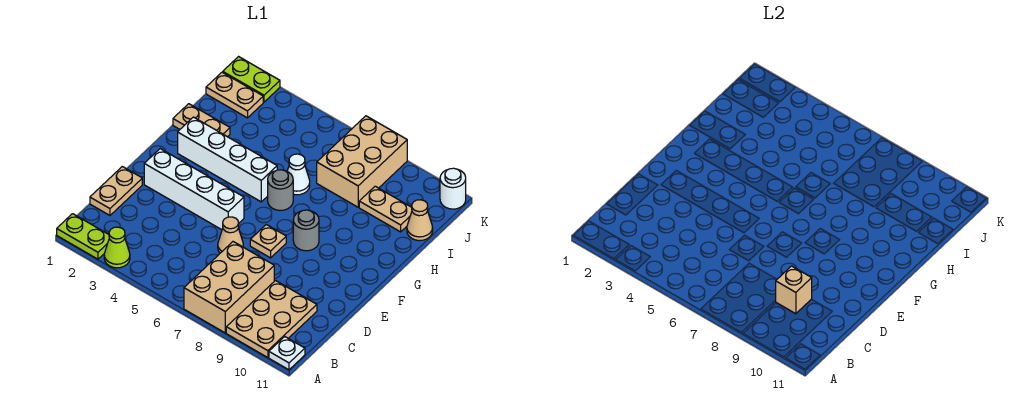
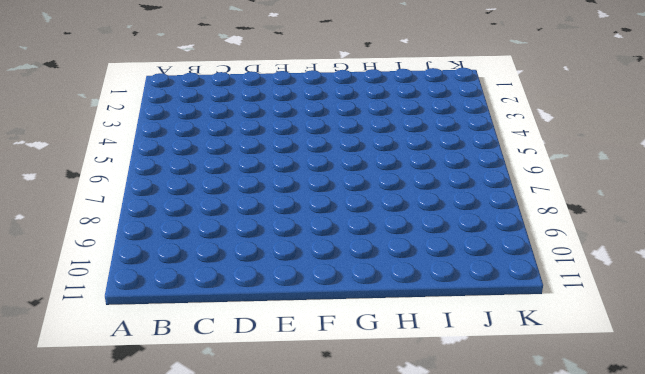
none -> lime plate A1:A2 level 1
none -> lime cone A3 level 1
none -> tan brick A7:C8 level 1

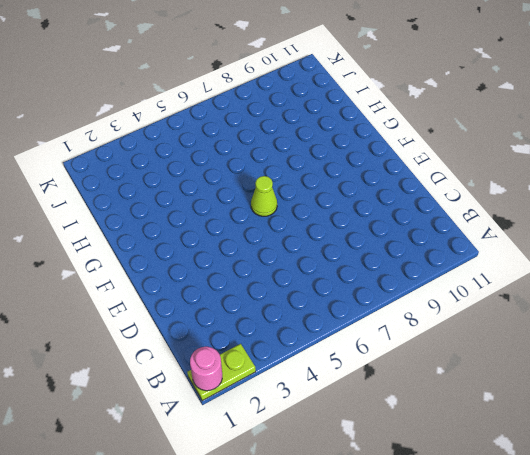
pink round brick A1 level 2 -> none
lime cone F6 level 1 -> lime cone A3 level 1
none -> tan brick A7:C8 level 1
none -> tan plate A9:C10 level 1
none -> white plate A11 level 1

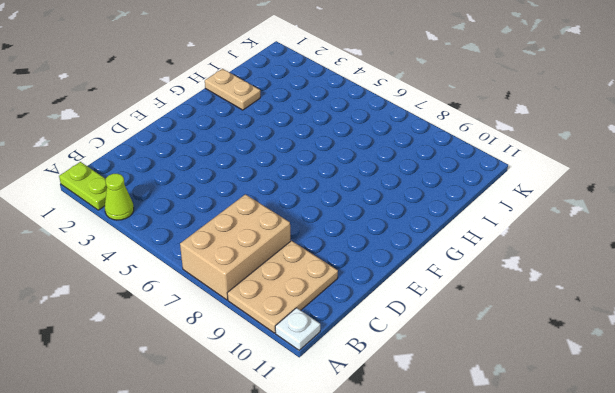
none -> tan plate C1:D1 level 1
none -> tan cone D6 level 1
none -> white brick E2:E5 level 1

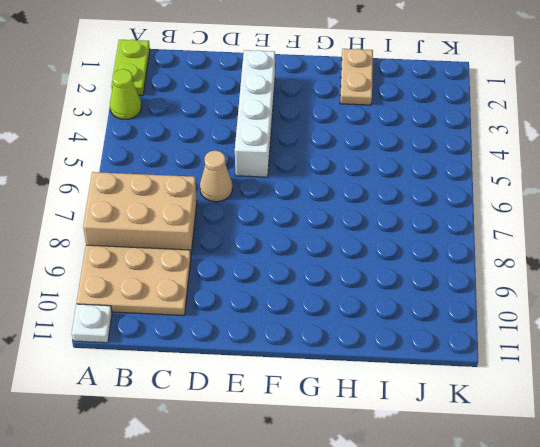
none -> tan plate C1:D1 level 1
none -> tan plate E7 level 1
none -> grey round brick F8 level 1

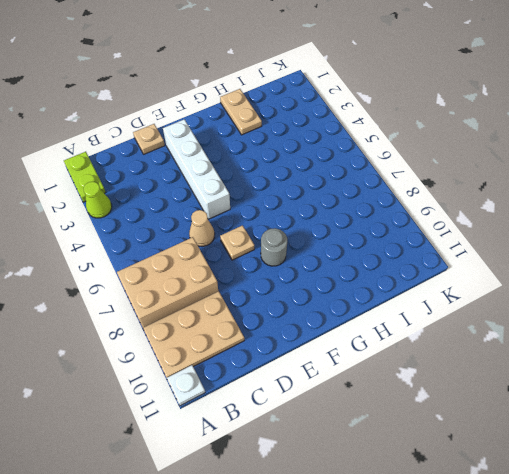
tan plate D1 level 1 -> tan plate C1:D1 level 1
none -> white brick G2:G5 level 1
none -> grey round brick G6 level 1
none -> white cone H6 level 1

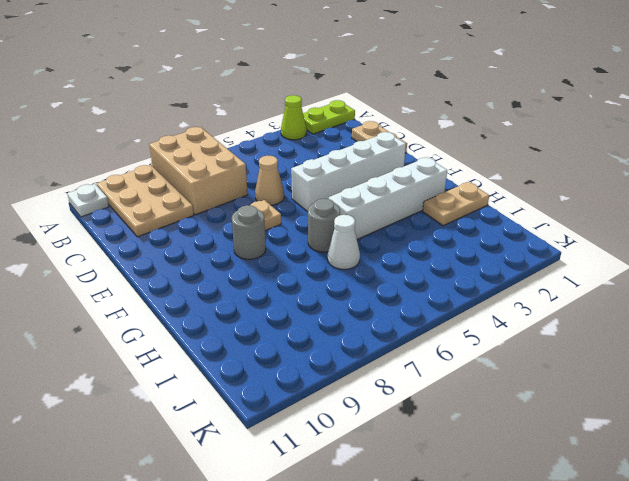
none -> tan brick I7:K8 level 1
none -> tan plate I9:I10 level 1
none -> tan cone I11 level 1

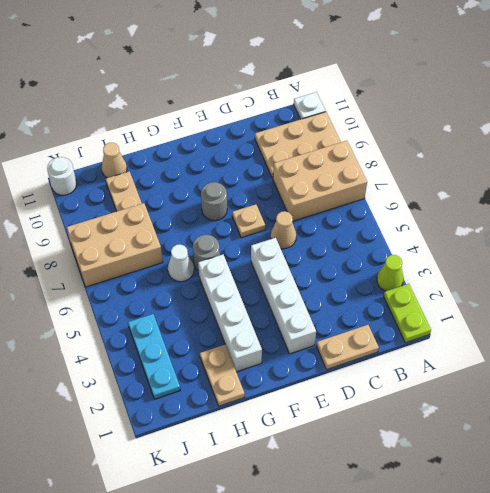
cyan plate J2:J4 level 1 -> tan plate J1:J2 level 1
none -> lime plate K1:K2 level 1
none -> tan brick C9 level 2

